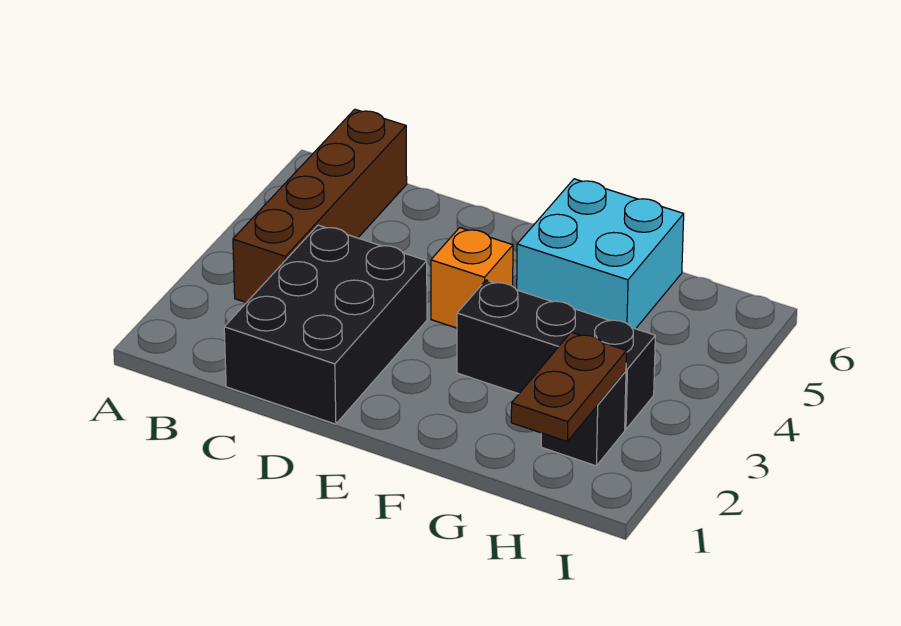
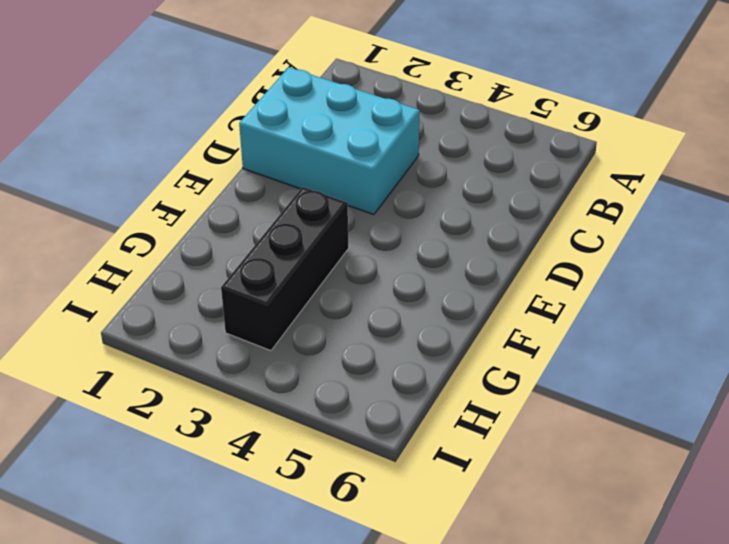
cyan brick C1:D3 level 1 -> black brick C1:D3 level 1
none -> brown brick B3:B6 level 1
none -> orange brick E4 level 1

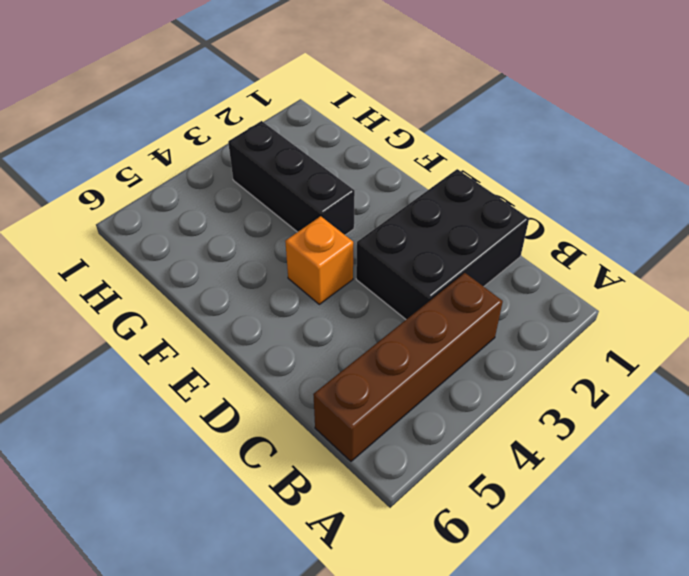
none -> cyan brick F5:G6 level 1
none -> black brick H2 level 1

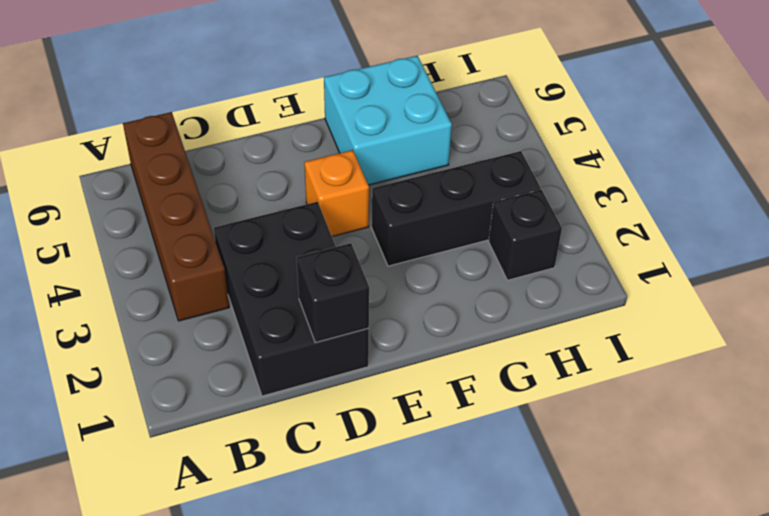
black brick D1 level 2 -> none
none -> brown plate H1:H2 level 2

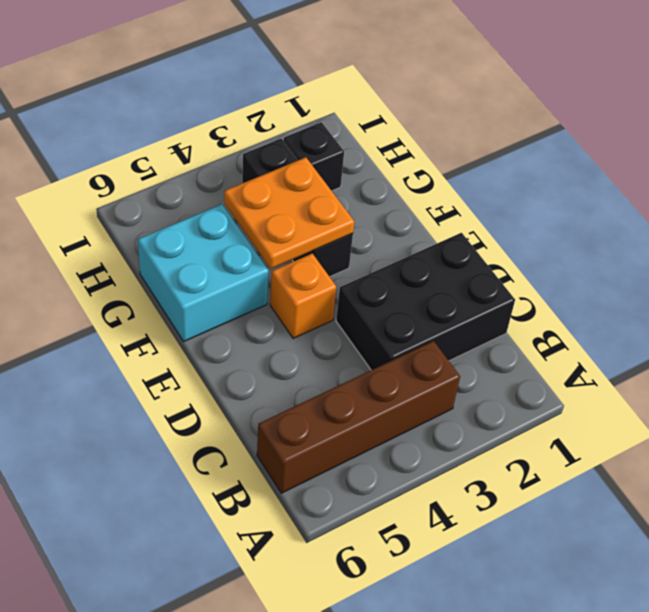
orange plate F3:G4 level 2 -> none
none -> brown plate H1:H2 level 2

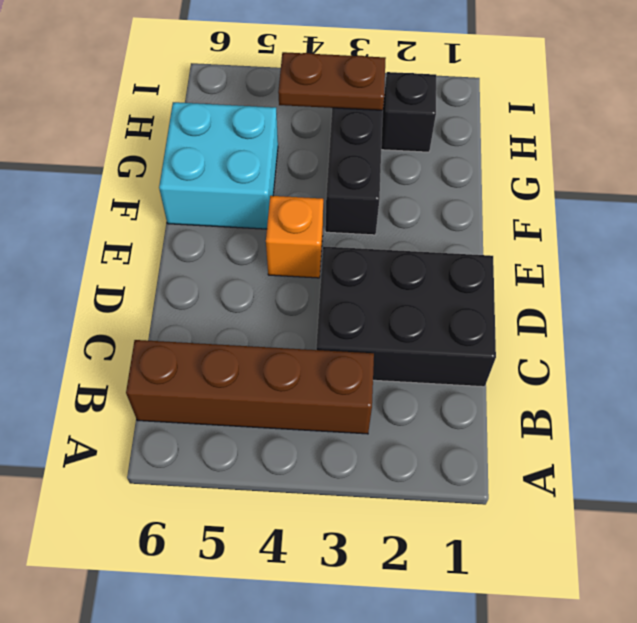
brown plate H3:H4 level 2 -> brown plate H1:H2 level 2

